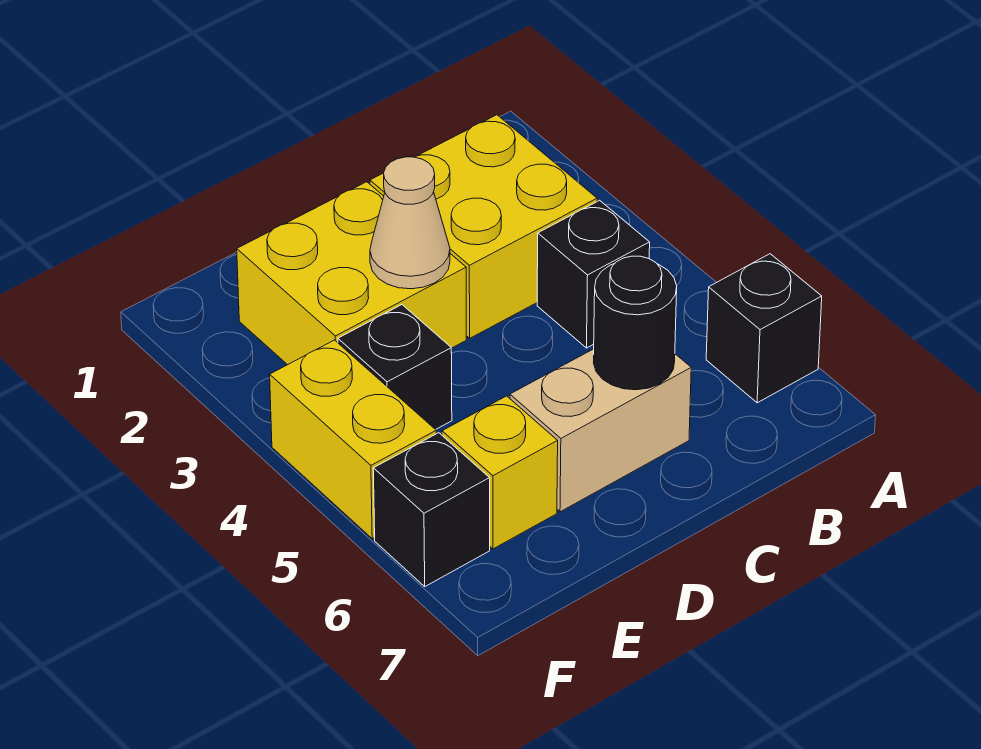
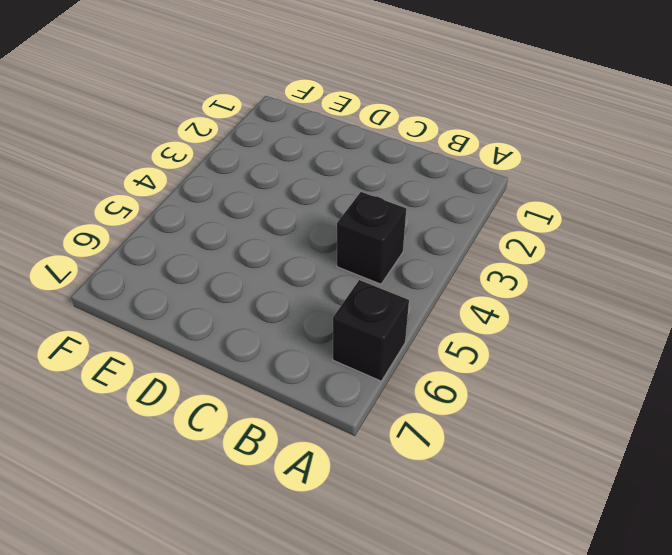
none -> yellow brick B2:C3 level 1
none -> tan brick C6:D6 level 1

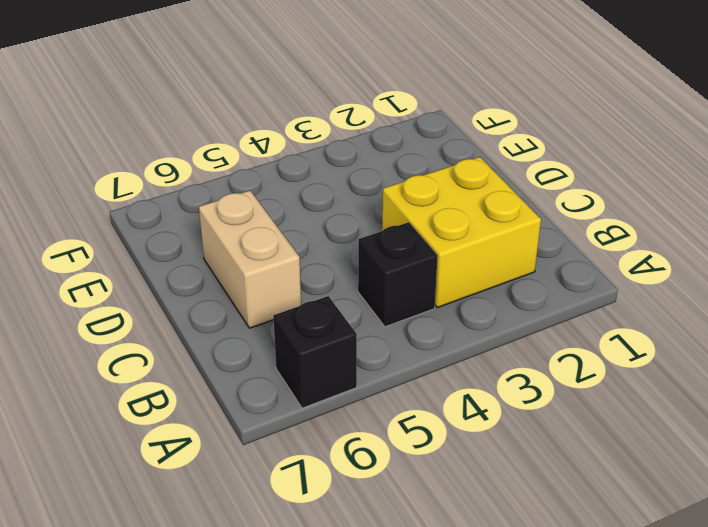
none -> yellow brick D2:E3 level 1
none -> black brick E4 level 1

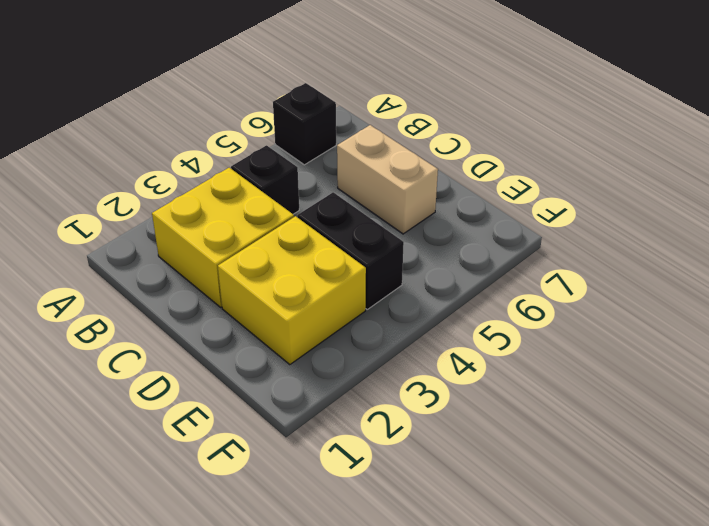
black brick D4:E4 level 1 -> black brick E4 level 1
none -> yellow brick E6 level 1
none -> yellow brick F4:F5 level 1

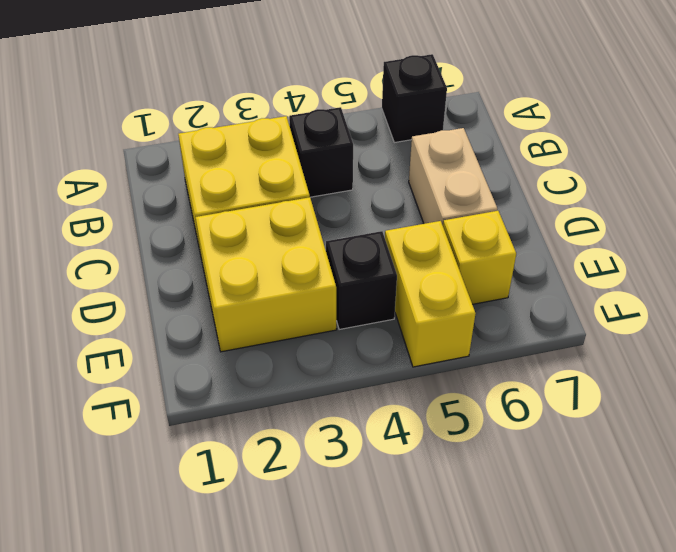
yellow brick E5:F5 level 1 -> yellow brick F4:F5 level 1
none -> black brick F6 level 1
none -> black round brick C6 level 2

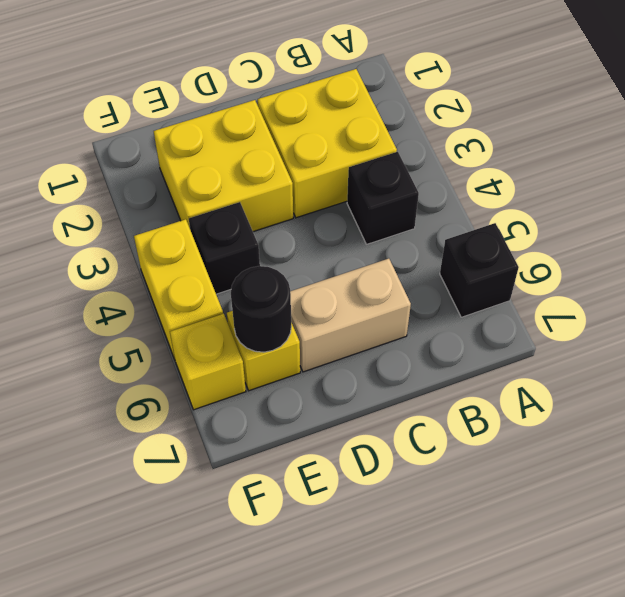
black round brick E6 level 2 -> black round brick C6 level 2
yellow brick F6 level 1 -> black brick F6 level 1
none -> tan cone D3 level 2

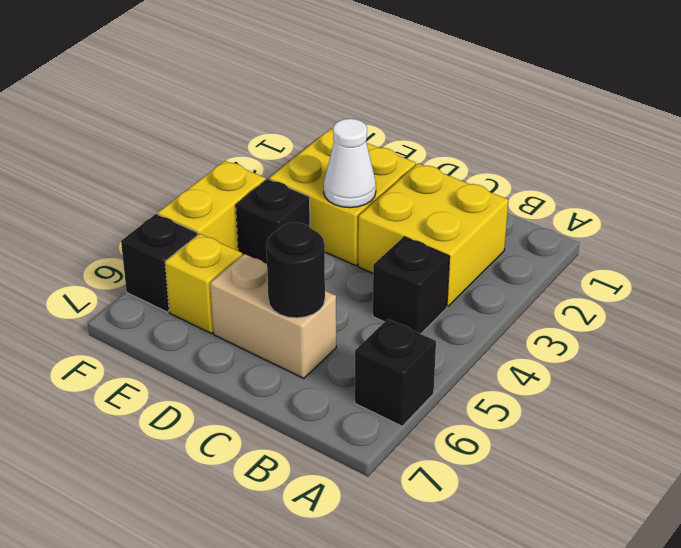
white cone D3 level 2 -> tan cone D3 level 2

